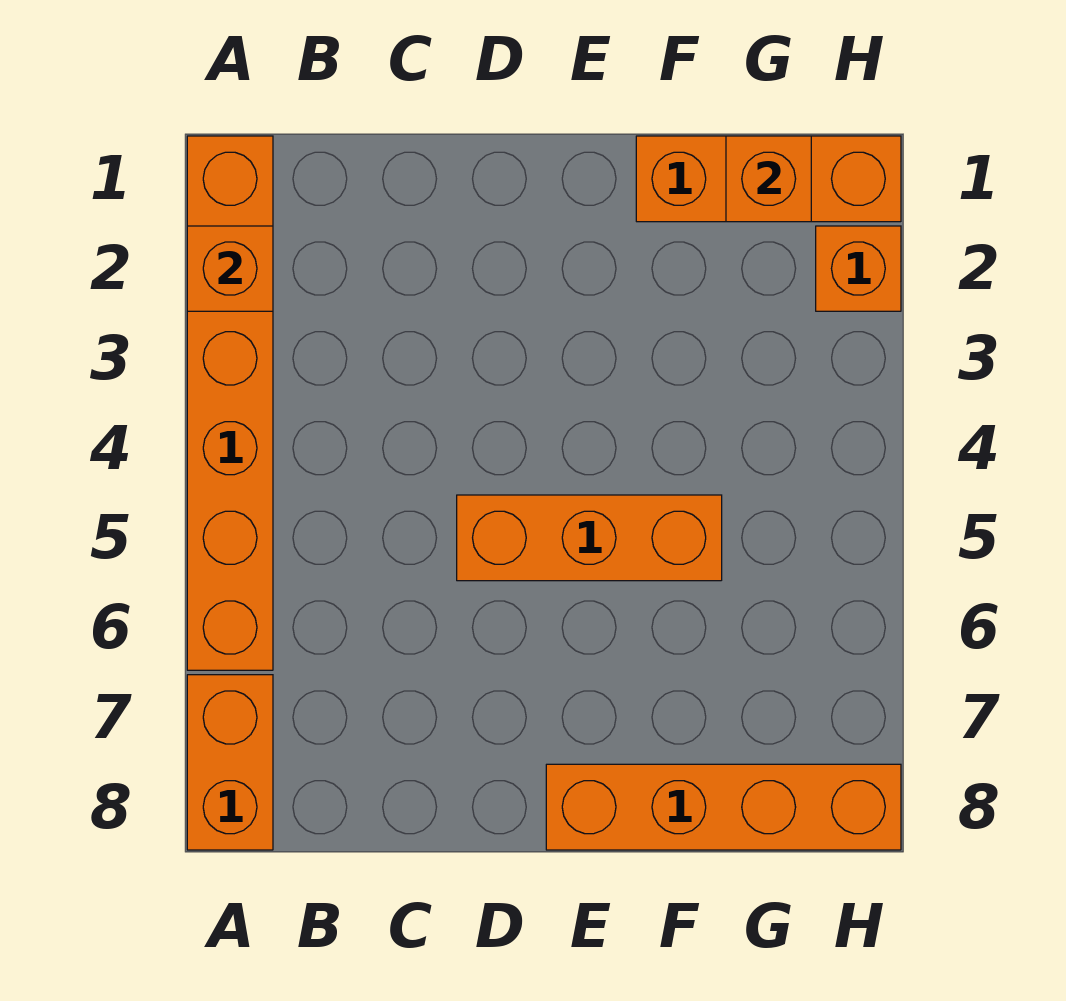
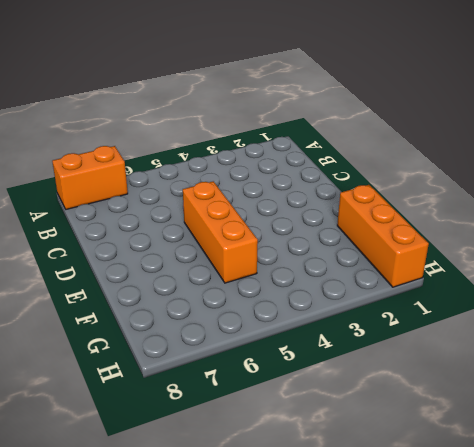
none -> orange brick A1:A6 level 1
none -> orange brick E8:H8 level 1

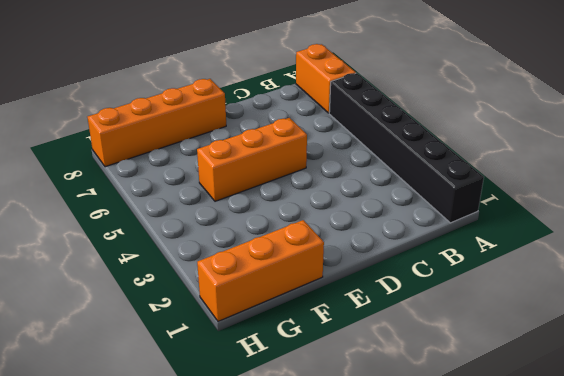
black brick A1:A6 level 1 -> orange brick A1:A6 level 1
none -> orange brick H2 level 1
none -> orange brick A2 level 2

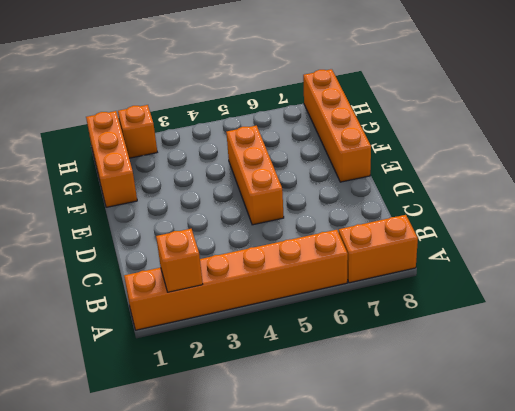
none -> orange brick G1 level 2

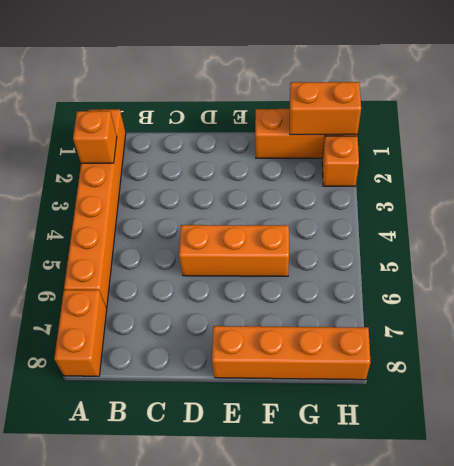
orange brick G1:H1 level 2 -> orange brick G1 level 2

